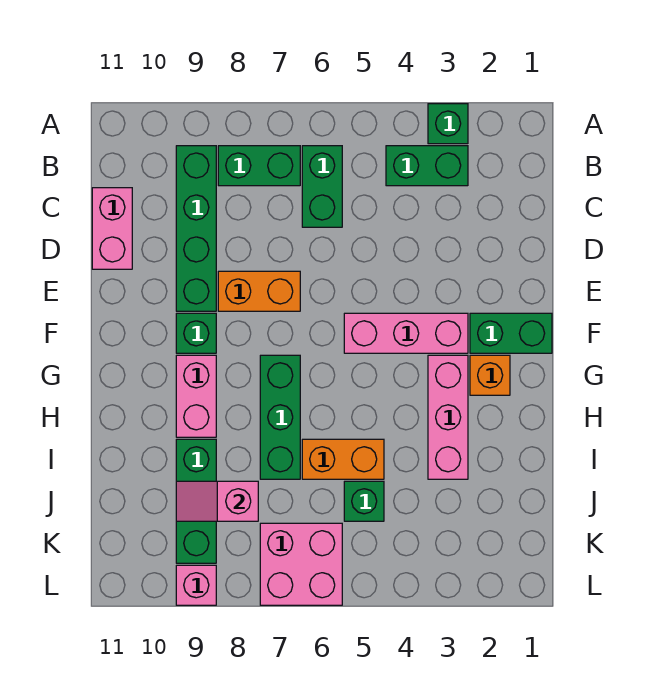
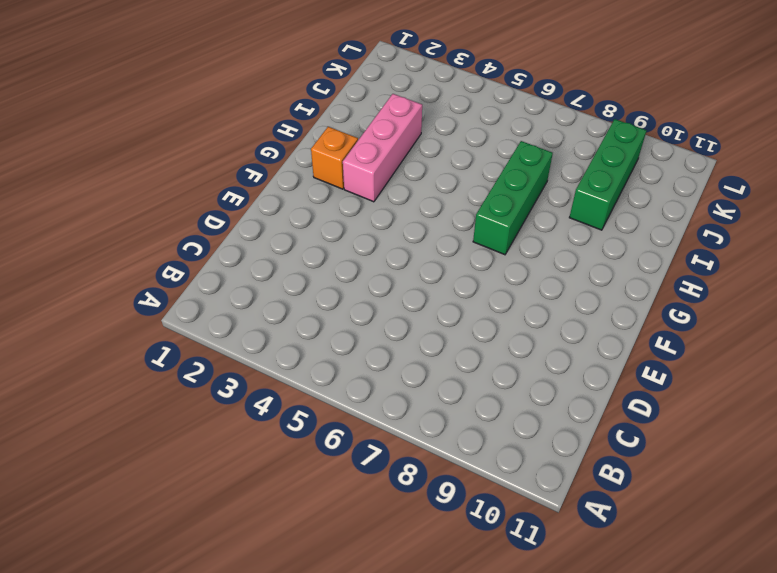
none -> green brick A3 level 1
none -> green brick B3:B4 level 1
none -> green brick B6:C6 level 1

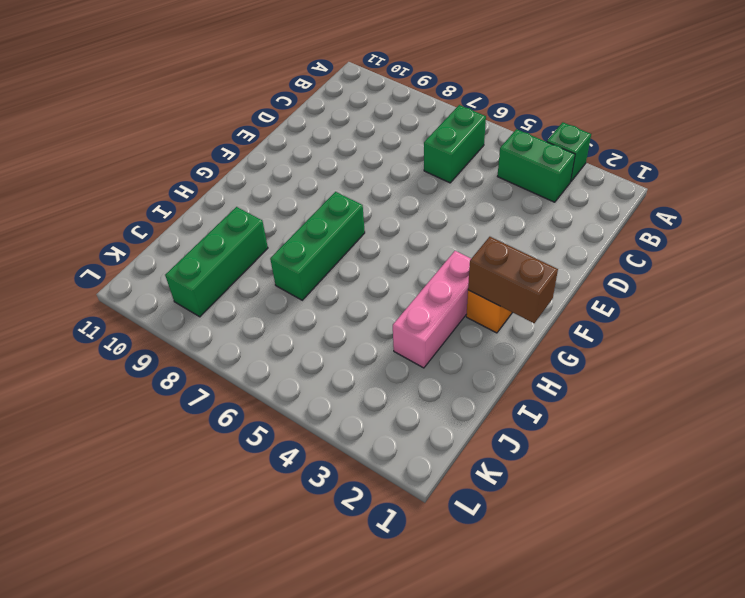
brown brick G1:G2 level 2 -> none
none -> green brick B7:B8 level 1
none -> green brick B9:E9 level 1
none -> pink brick C11:D11 level 1

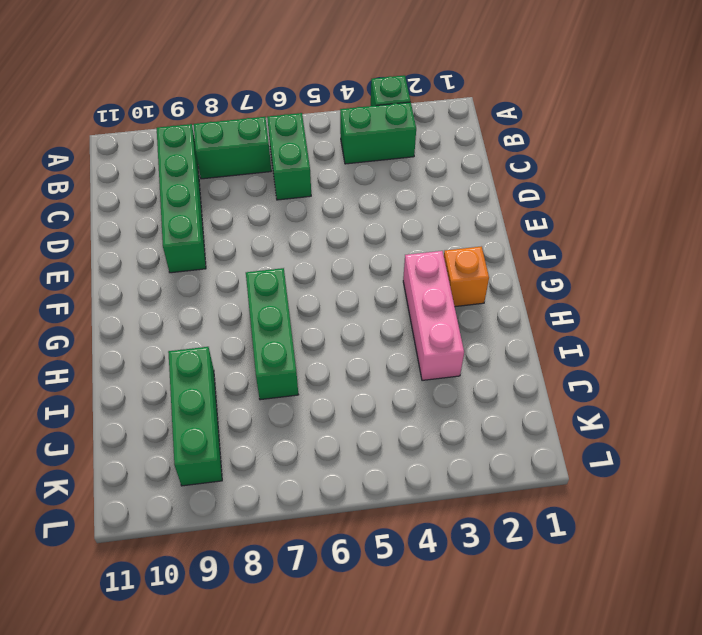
none -> pink brick C11:D11 level 1
none -> orange brick E7:E8 level 1
none -> green brick F1:F2 level 1

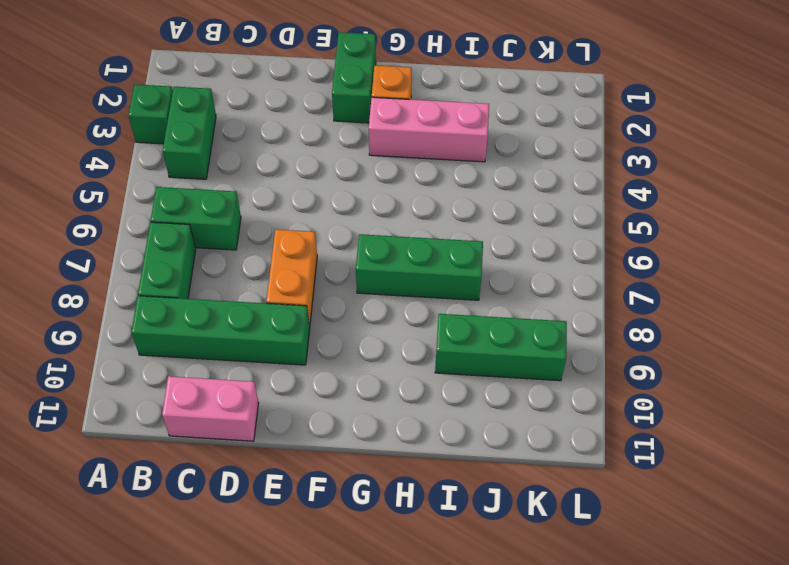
none -> pink brick F3:F5 level 1
none -> green brick F9 level 1
none -> pink brick G9:H9 level 1

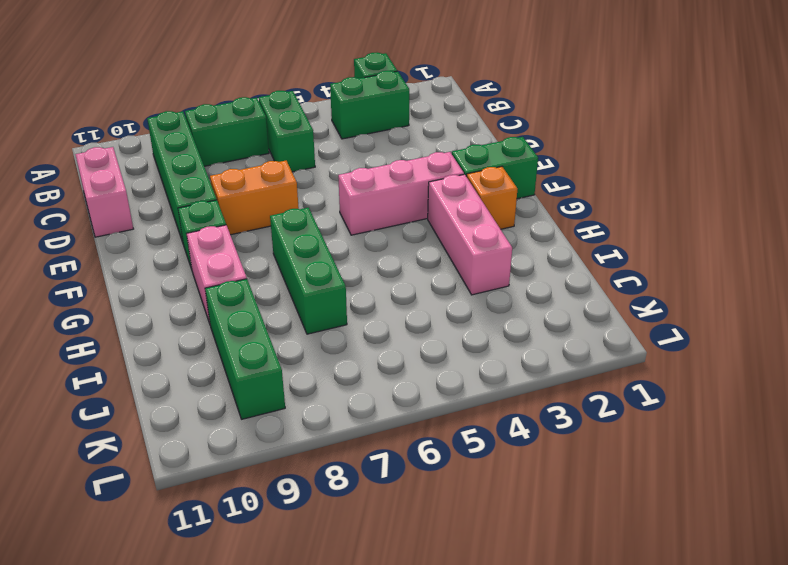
none -> orange brick I5:I6 level 1
none -> green brick J5 level 1
none -> pink brick K6:L7 level 1

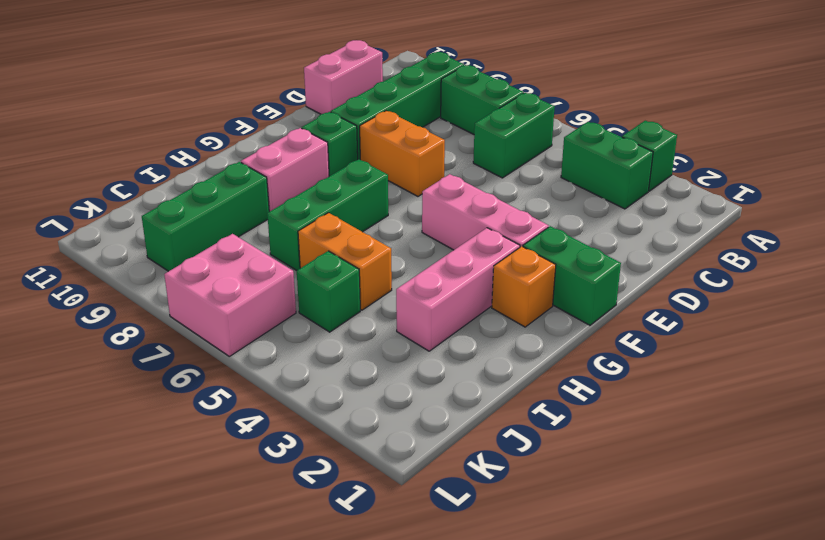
none -> pink brick L9 level 1
none -> pink slope J8:J9 level 2 top 8

